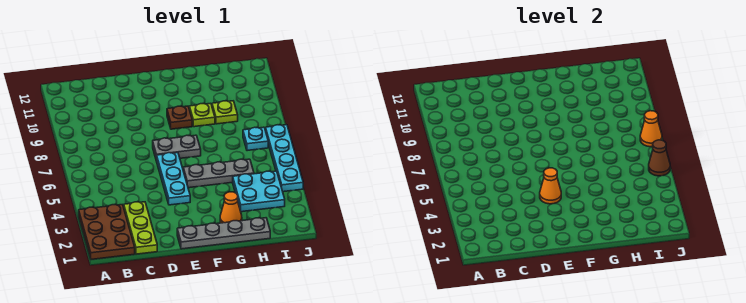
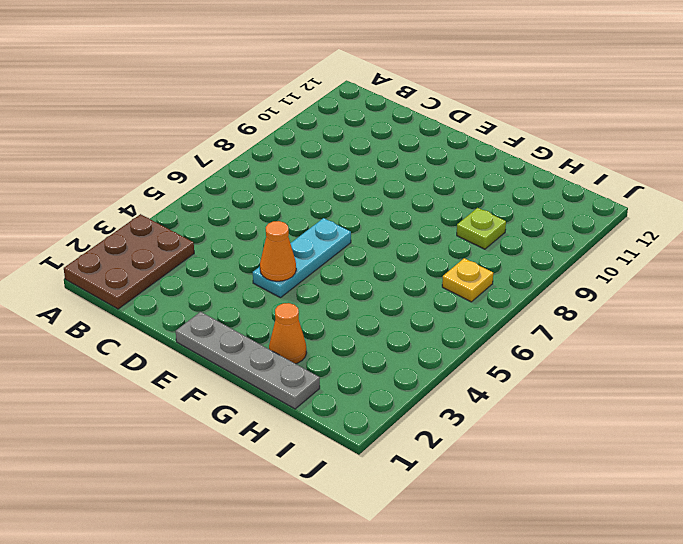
yellow plate I7 level 1 -> cyan plate I7 level 1
none -> lime plate C1:C3 level 1
none -> grey plate E7:F7 level 1
none -> grey plate F5:H5 level 1

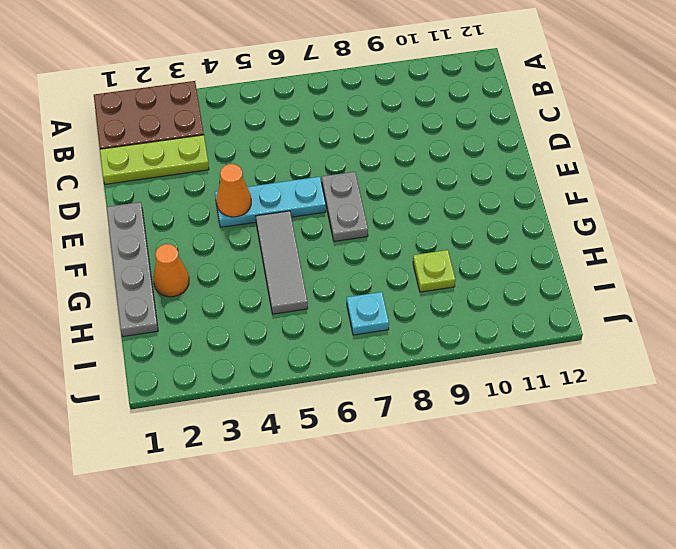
grey tile F5:H5 level 1 -> grey plate F5:H5 level 1
none -> brown plate F9 level 1
none -> lime plate G9 level 1
none -> cyan plate H3:I4 level 1

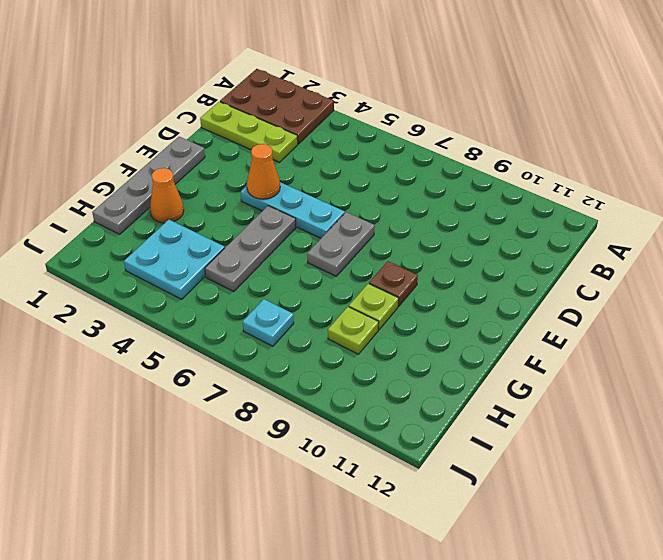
none -> cyan plate J4:J7 level 1
none -> brown cone J5 level 2
none -> orange cone J7 level 2

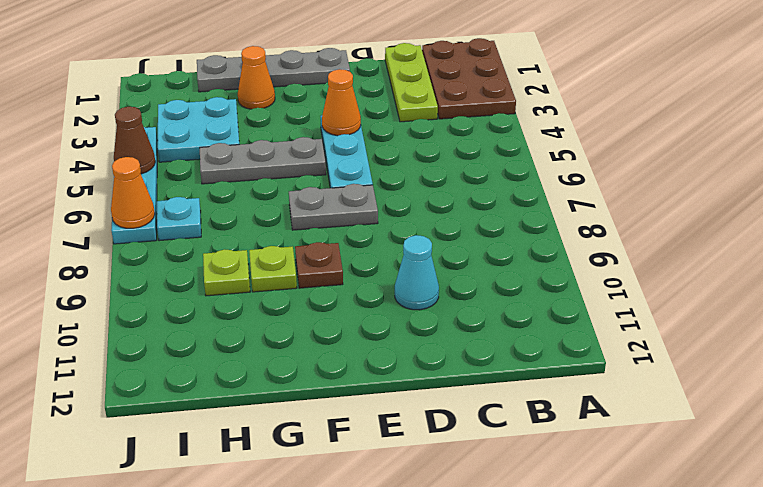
cyan cone D10 level 1 -> none

